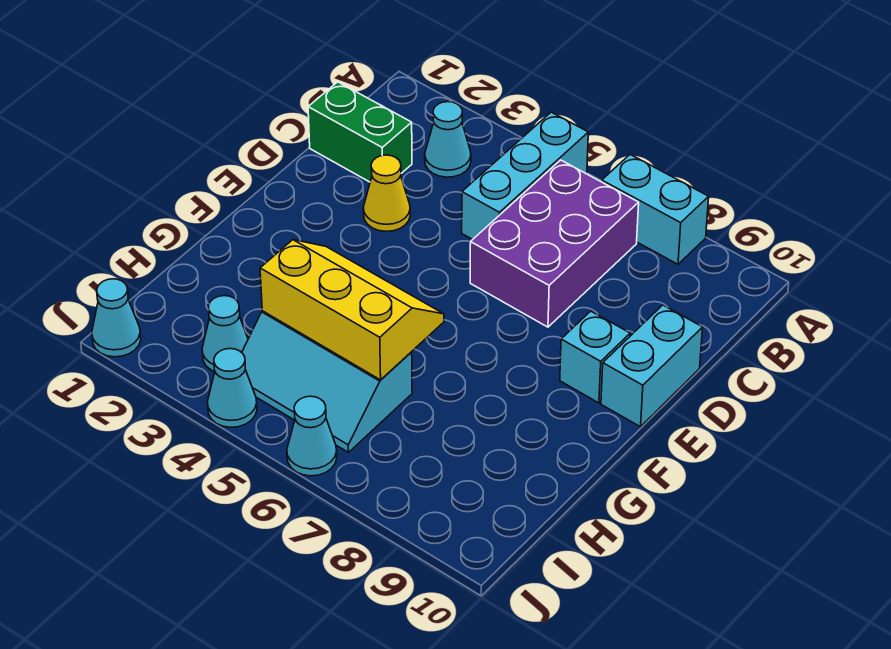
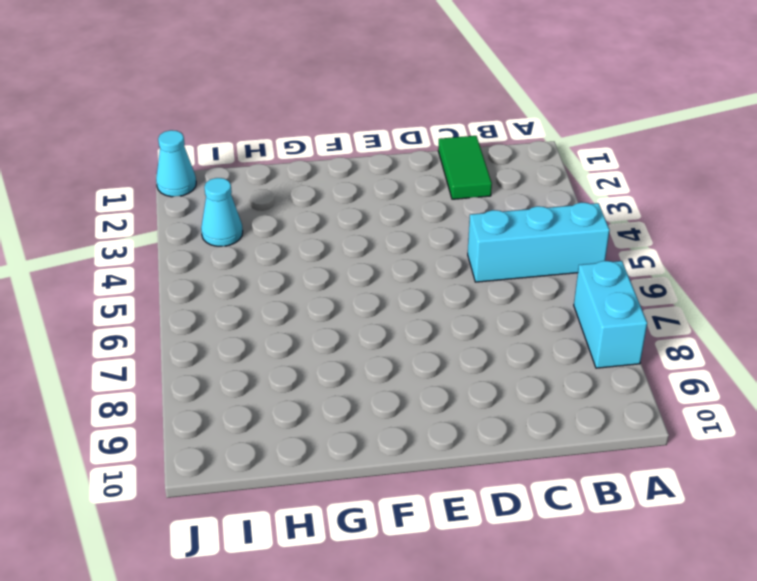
green tile C1:C2 level 1 -> green brick C1:C2 level 1
none -> cyan cone B3 level 1
none -> purple brick B6:D7 level 1
none -> yellow cone D3 level 1

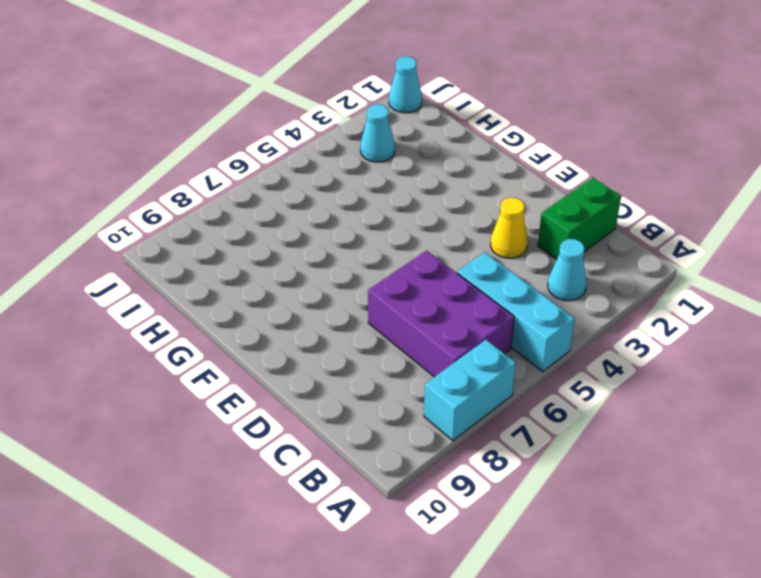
none -> cyan brick D10:E10 level 1
none -> cyan brick E9 level 1
none -> cyan slope H4:I6 level 1 top H

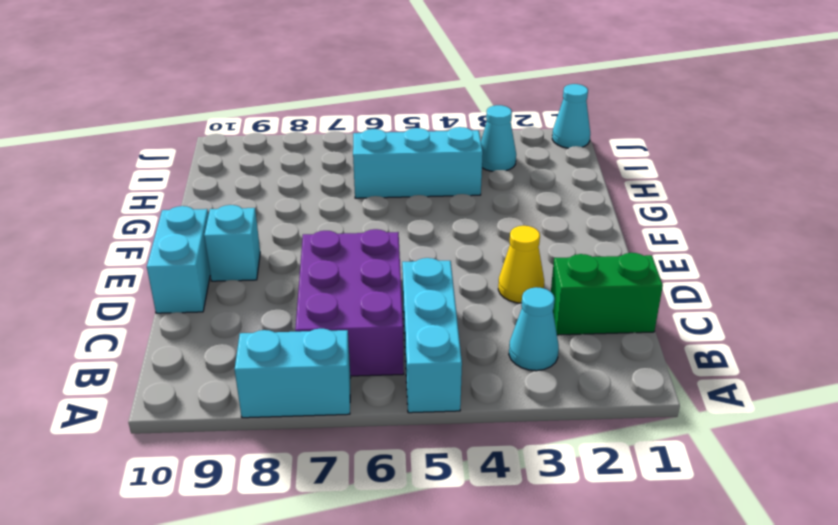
none -> cyan cone J4 level 1
none -> cyan cone J6 level 1
none -> yellow slope G4:H6 level 2 top H

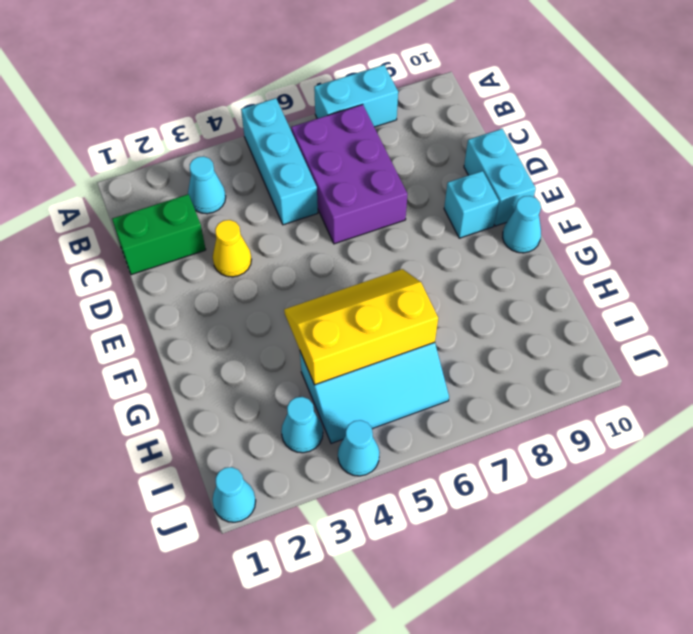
cyan cone F10 level 1 -> cyan cone J6 level 1

